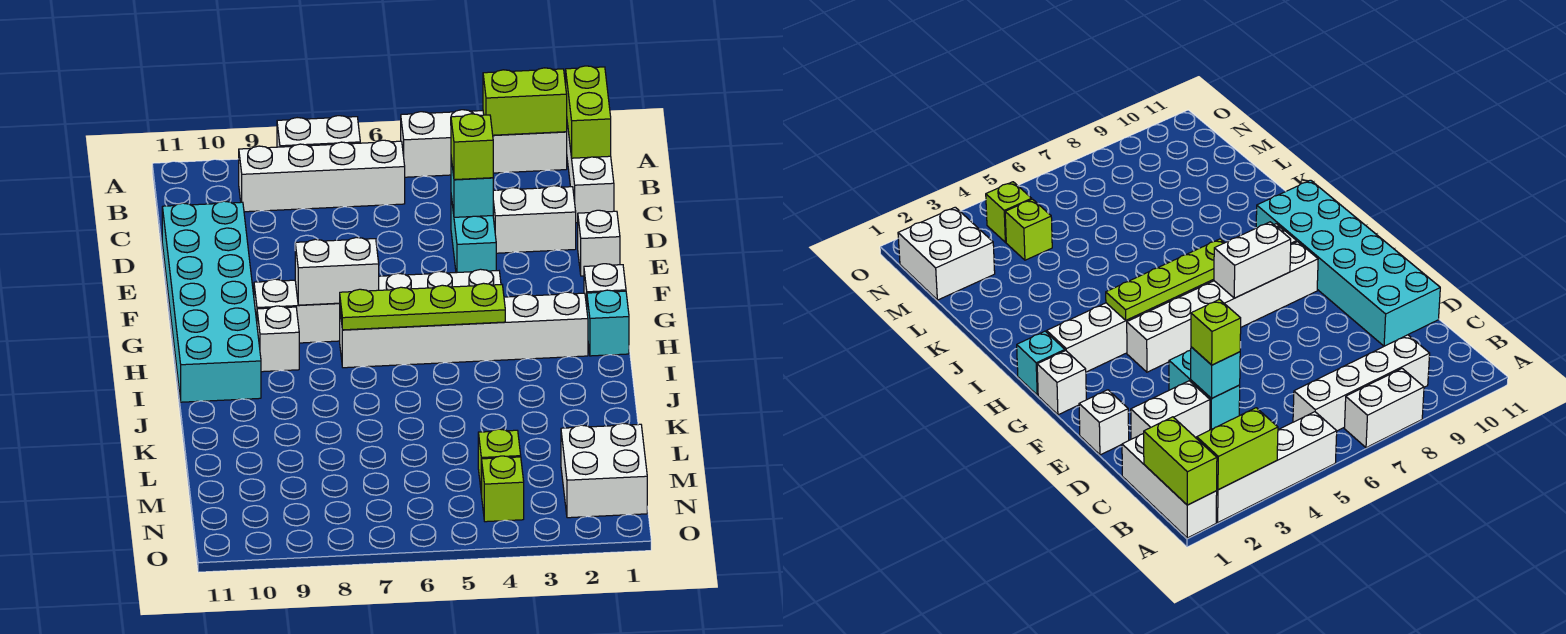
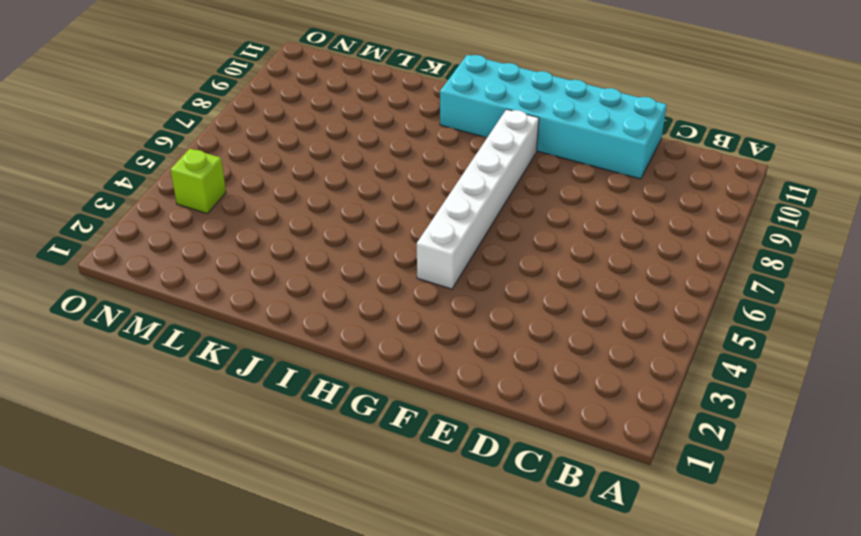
none -> white brick A1:C1 level 1
none -> white brick A2:A5 level 1
none -> white brick A7:A8 level 1

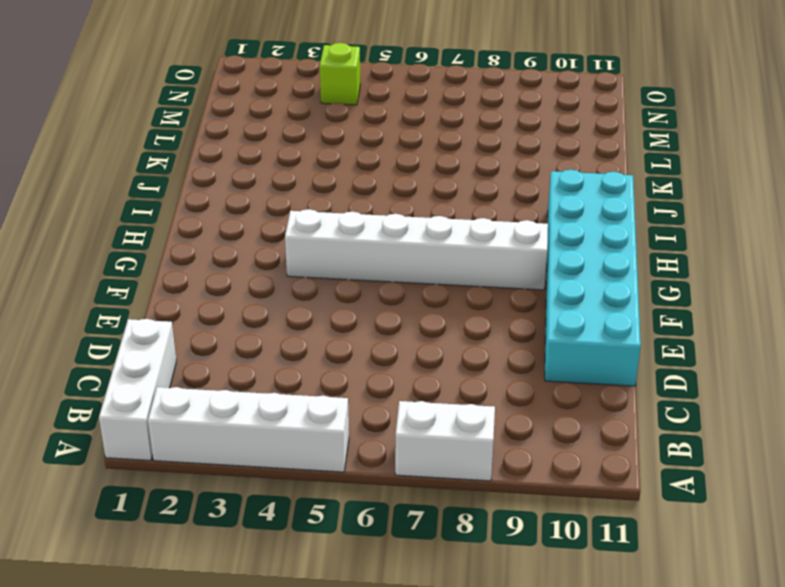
none -> white brick B6:B9 level 1
none -> white brick D2:D3 level 1
none -> cyan brick D4:E4 level 1

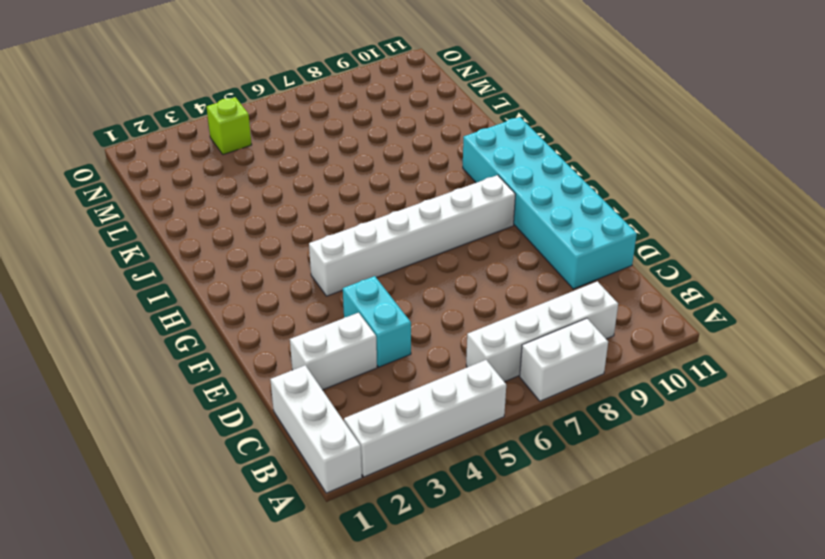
none -> white brick E1 level 1
none -> white brick G1 level 1
none -> cyan brick H1 level 1

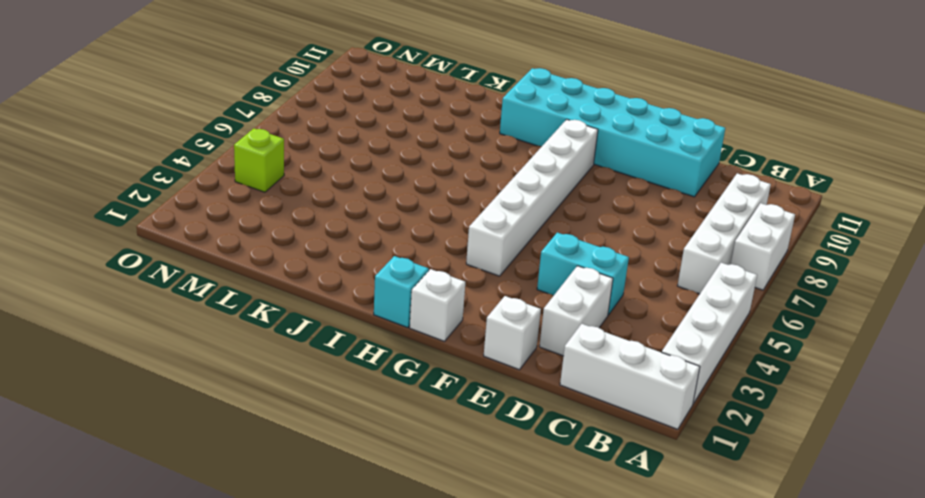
none -> white brick H2:H7 level 1
none -> white brick H9 level 1
none -> white brick M1:N2 level 1

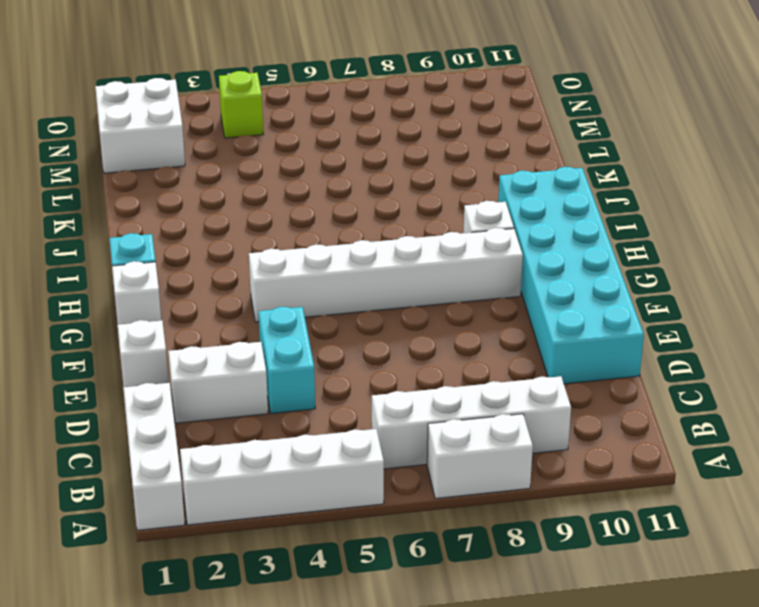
none -> white brick H2:H7 level 1
none -> lime brick M4 level 1
none -> lime brick A1:B1 level 2

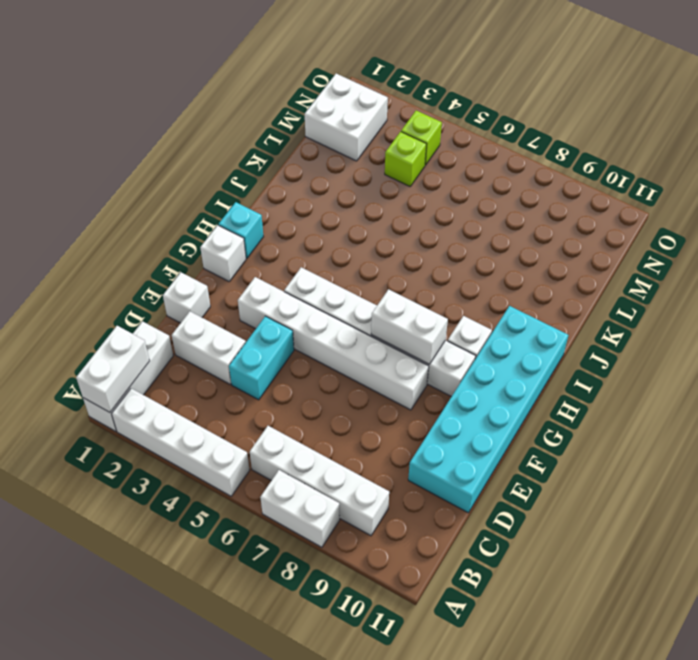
white brick A1:B1 level 2 -> lime brick A1:B1 level 2
white brick F3:F8 level 1 -> white brick H2:H7 level 1
none -> lime brick A2:A3 level 2
none -> cyan brick D4 level 2
none -> lime plate H4:H7 level 2

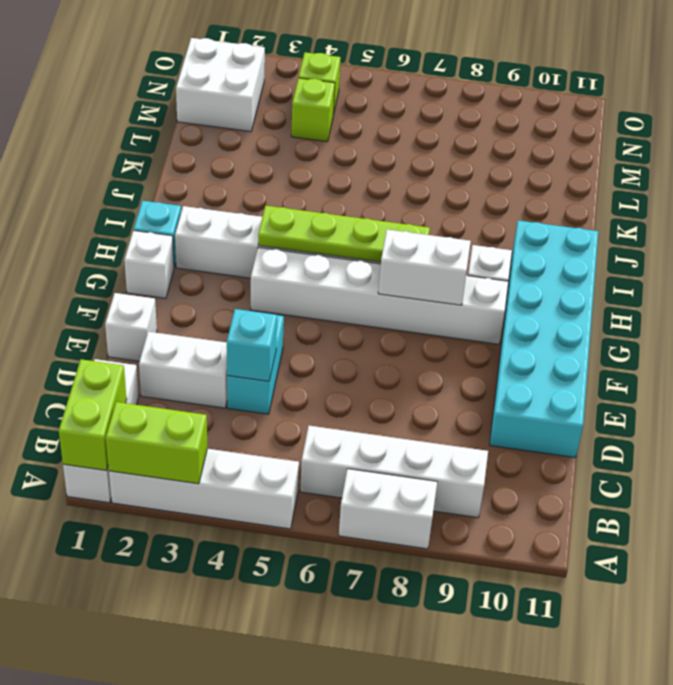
none -> lime brick D4 level 3

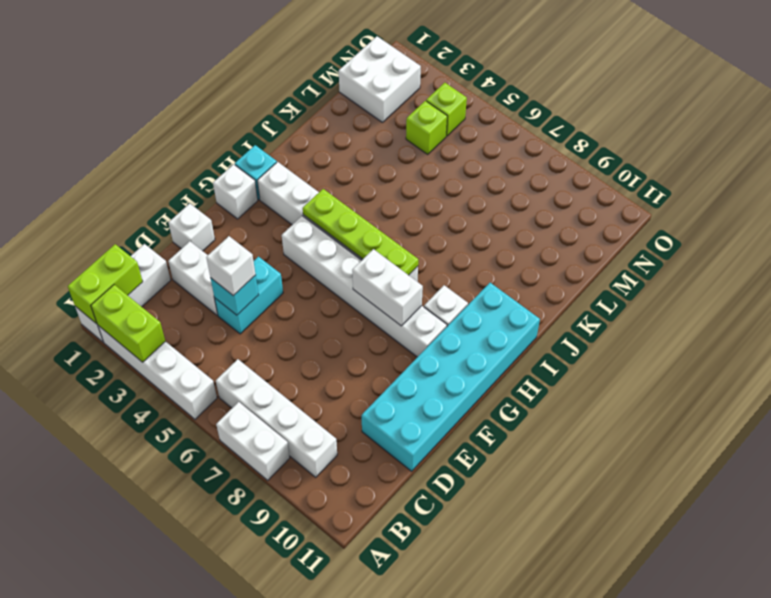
white brick D4 level 3 -> lime brick D4 level 3

